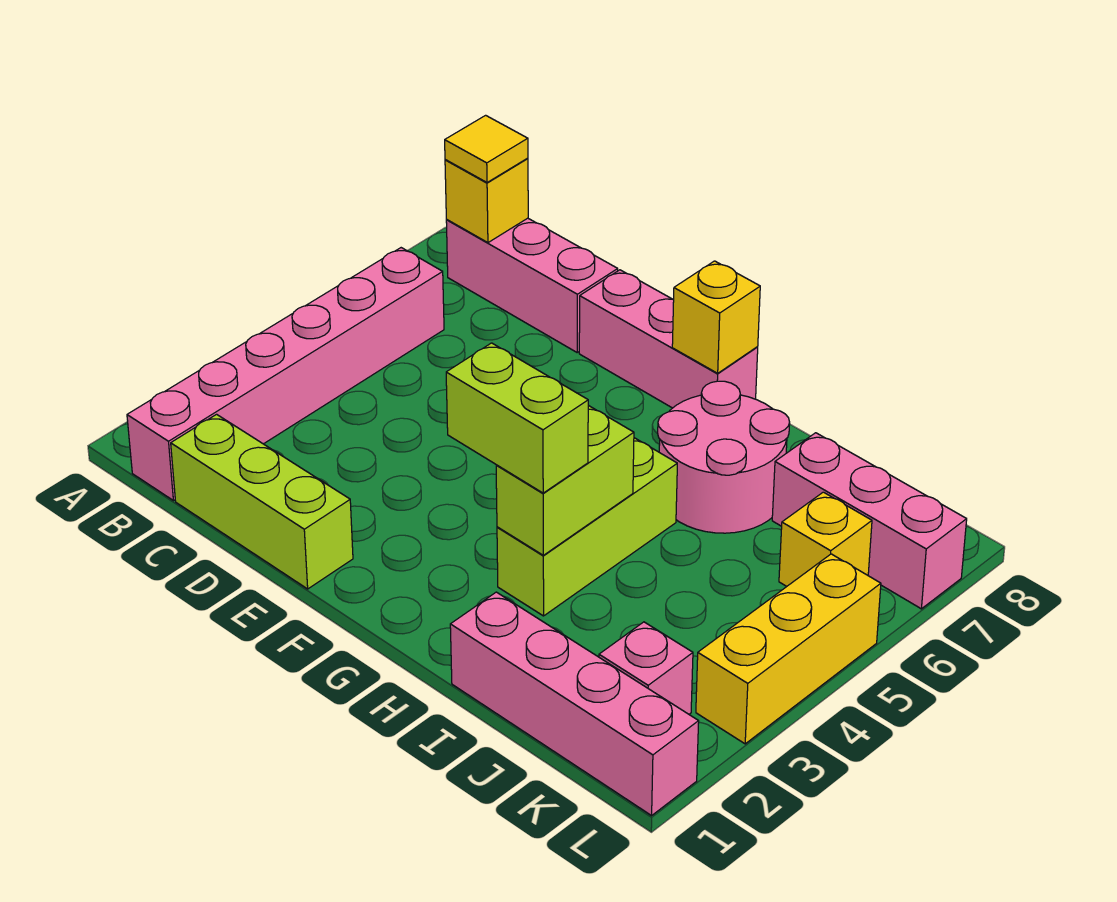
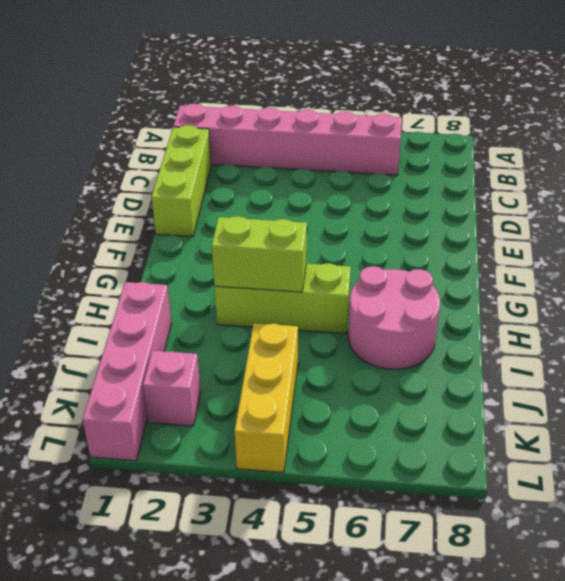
yellow brick J4:L4 level 1 -> yellow brick L3:L5 level 1
none -> pink brick B8:D8 level 1
none -> pink brick E8:G8 level 1
none -> pink brick J7:L7 level 1

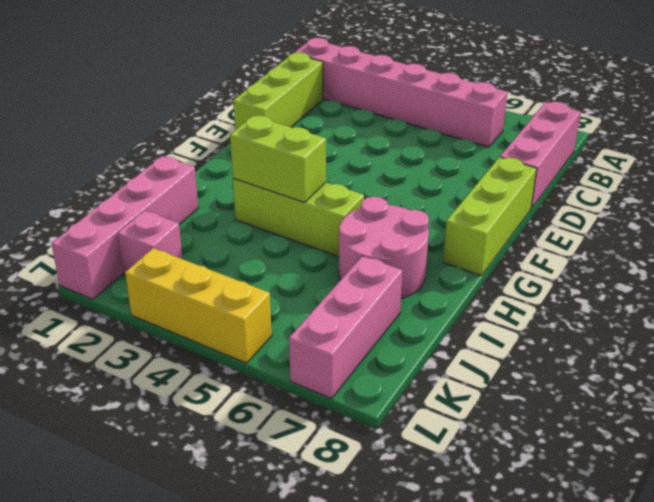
lime brick E8:G8 level 1 -> pink brick E8:G8 level 1
none -> yellow brick K6 level 1
none -> yellow brick B8 level 2
none -> yellow brick G8 level 2

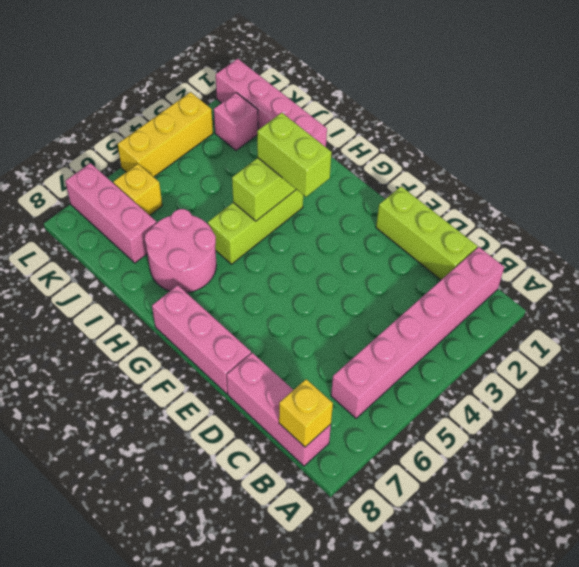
none -> yellow brick G8 level 2
none -> yellow tile B8 level 3

